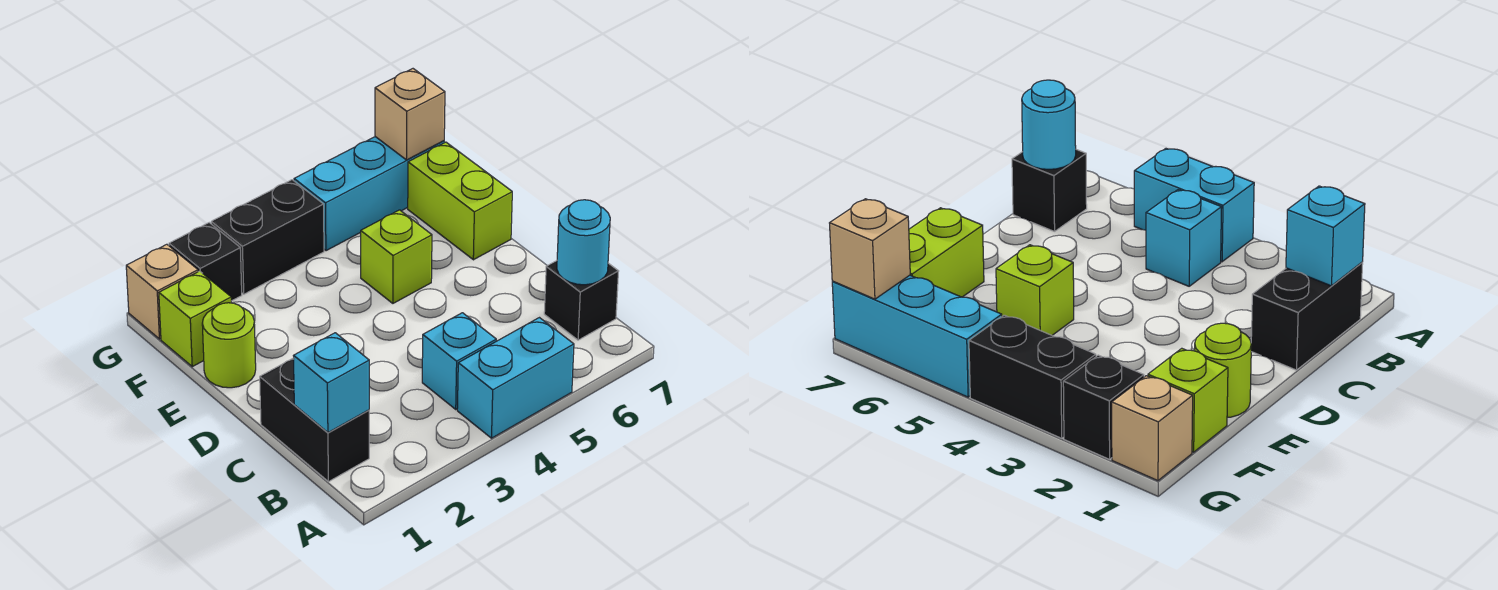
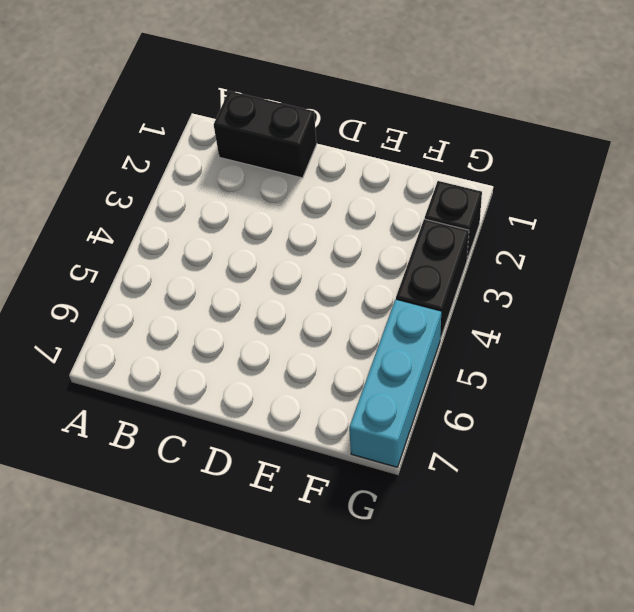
none -> cyan brick A4:A5 level 1
none -> cyan brick B4 level 1
none -> black brick B7 level 1

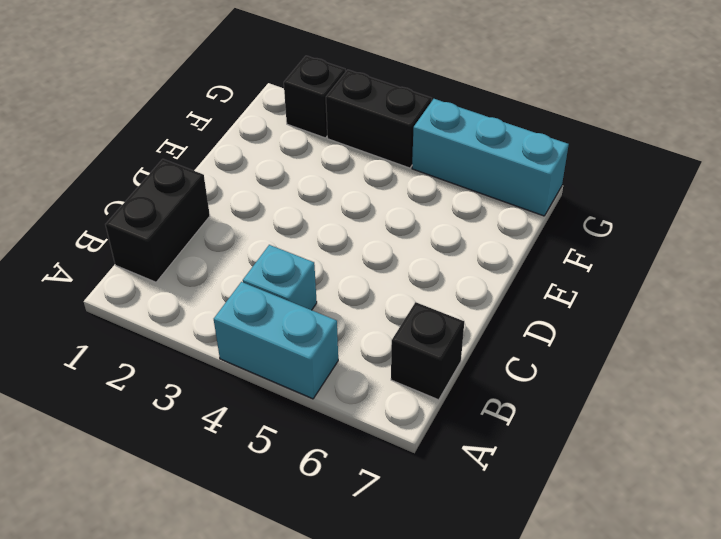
none -> lime round brick E1 level 1
none -> lime brick E5 level 1
none -> lime brick E7:F7 level 1

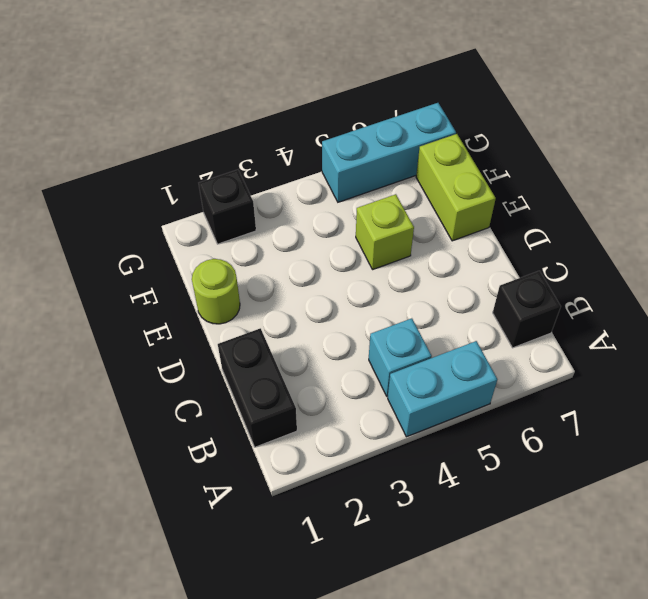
none -> lime brick F1 level 1
none -> tan brick G1 level 1
none -> black brick G3:G4 level 1

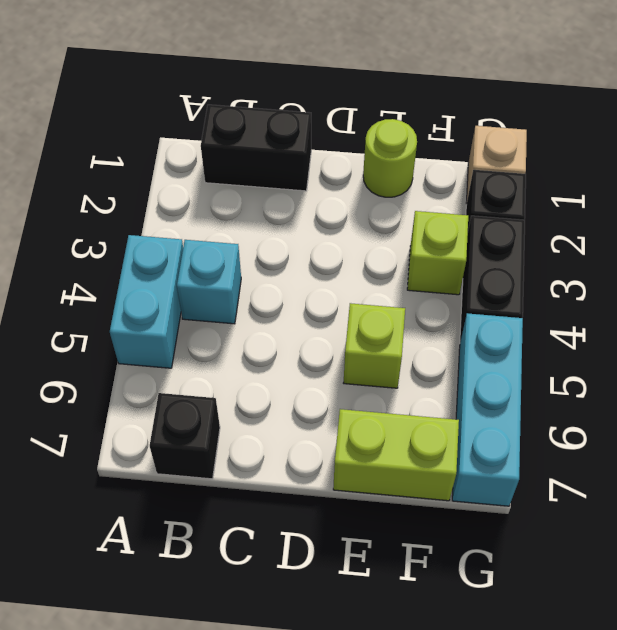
lime brick F3 level 1 -> lime brick F1 level 1
none -> cyan brick B1 level 2
none -> cyan round brick B7 level 2
none -> tan brick G7 level 2

